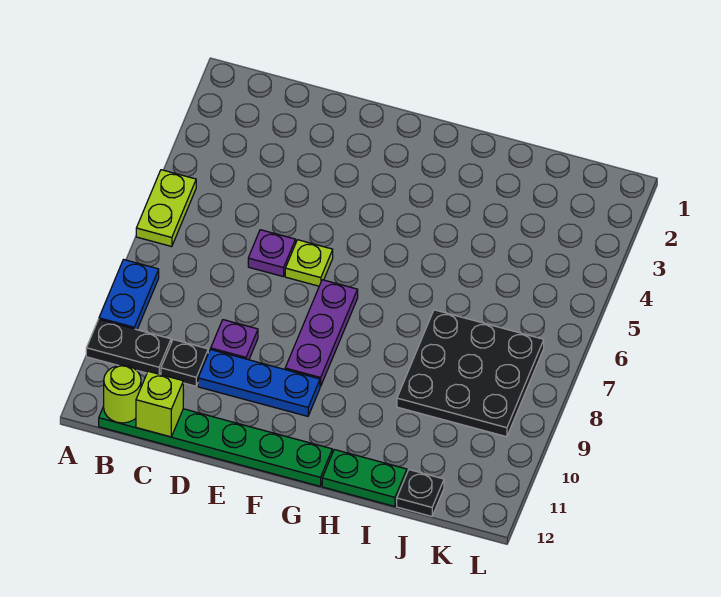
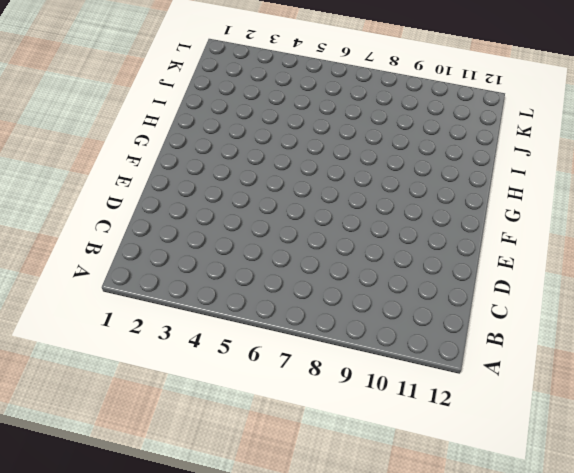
none -> lime plate A5:A6 level 1
none -> blue plate A8:A9 level 1
none -> black plate A10:B10 level 1

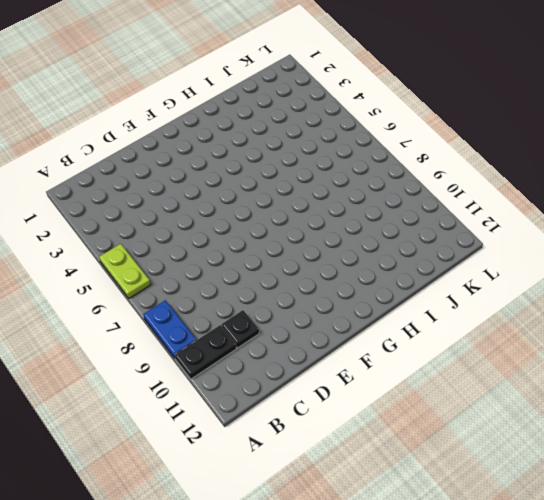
none -> green plate B12:G12 level 1
none -> purple plate D6 level 1
none -> purple plate D9 level 1

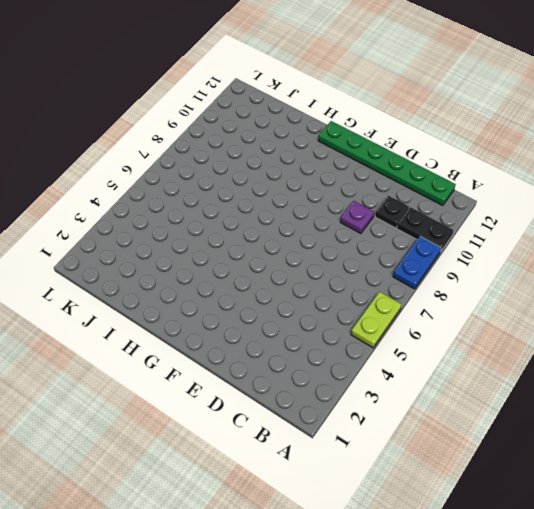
none -> purple plate D6 level 1
none -> blue plate D10:F10 level 1
none -> lime plate E6 level 1

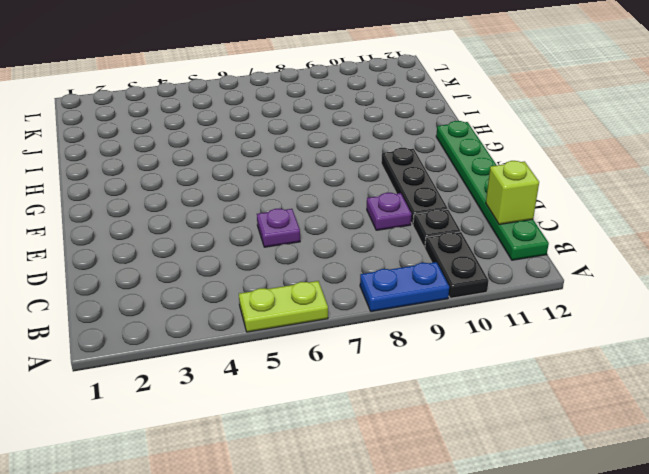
black plate D10:F10 level 1 -> blue plate D10:F10 level 1
none -> lime plate E6 level 1
none -> purple plate F7:F9 level 1
none -> green plate H12:I12 level 1

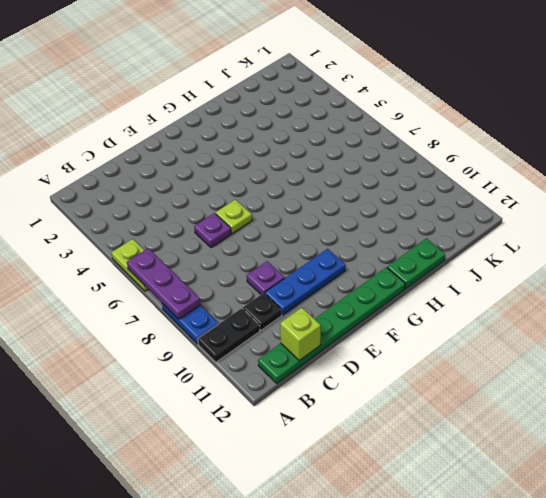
purple plate A6:A8 level 2 -> purple plate F7:F9 level 1
none -> black plate I7:K9 level 1
none -> black plate J12 level 1
none -> lime round brick B12 level 2

